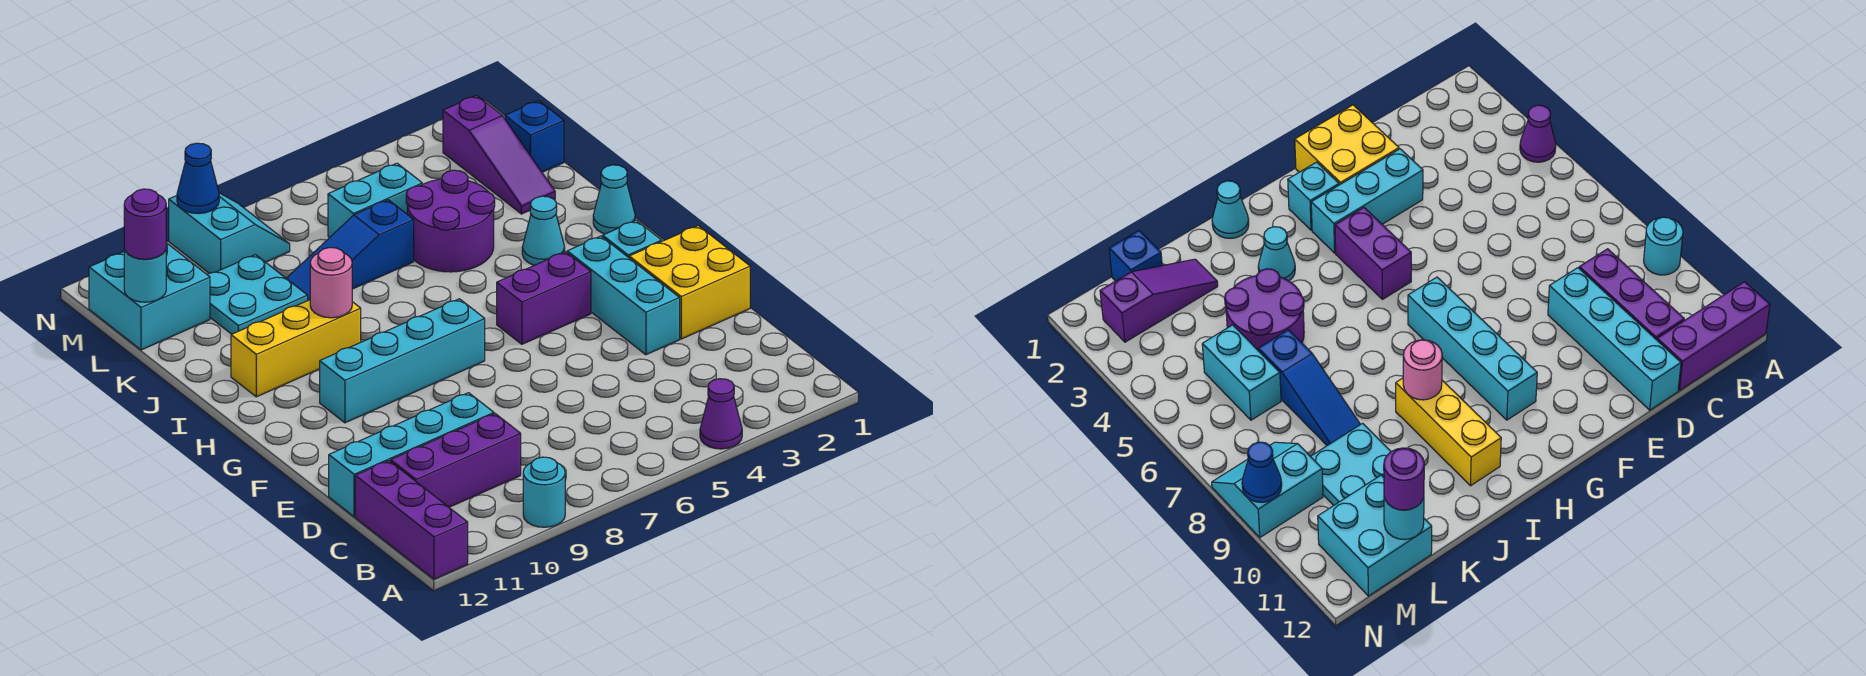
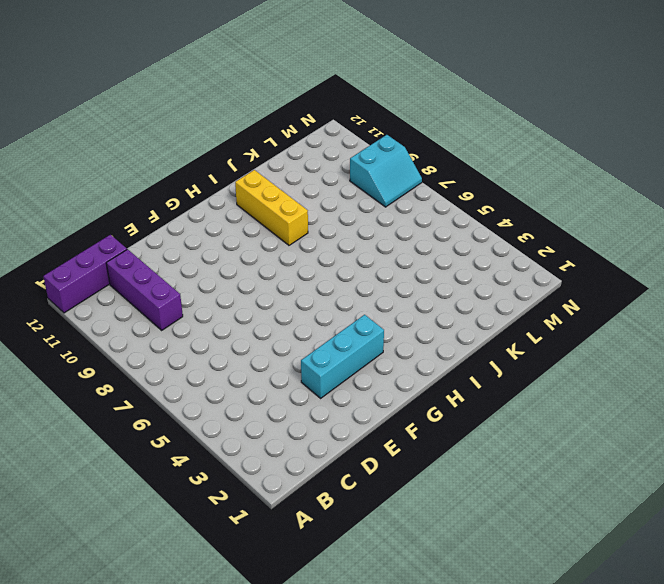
none -> purple cone A4 level 1
none -> cyan round brick A9 level 1
none -> cyan brick D9:D12 level 1

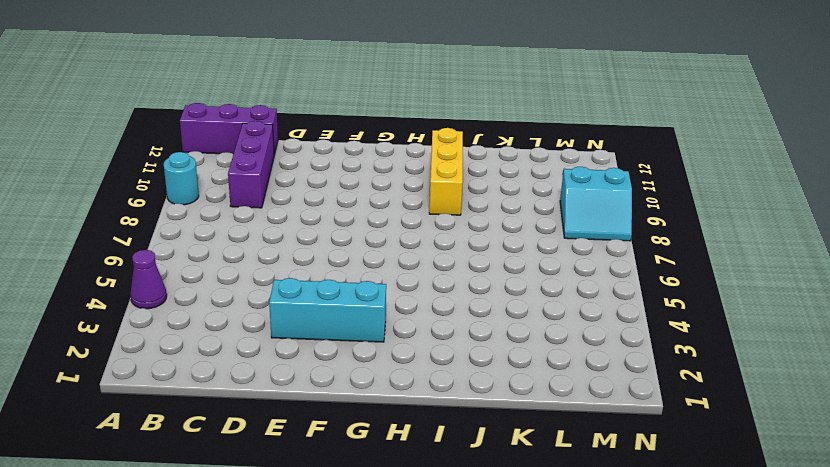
none -> cyan brick D9:D12 level 1
none -> yellow brick E1:F2 level 1
none -> cyan brick G2 level 1

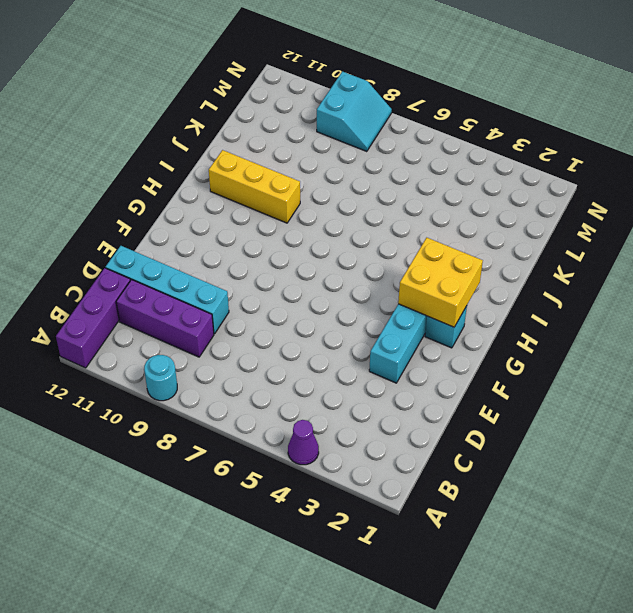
yellow brick G2:H3 level 2 -> yellow brick E1:F2 level 1
none -> purple brick G4:G5 level 1
none -> cyan brick G7:G10 level 1
none -> cyan cone I1 level 1

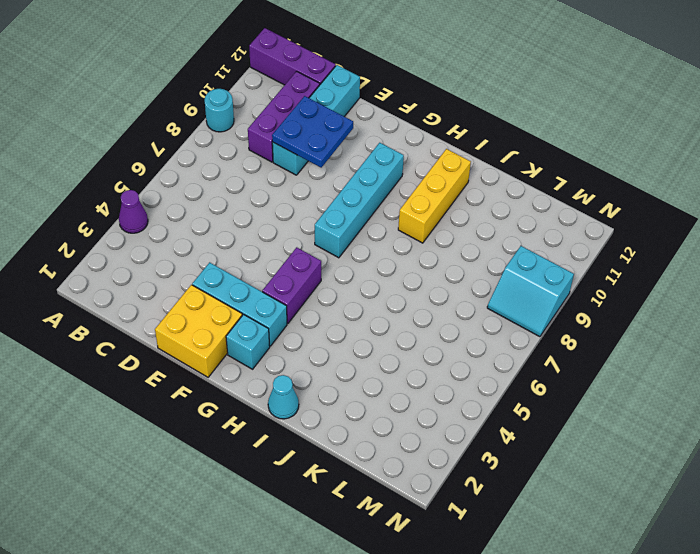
blue plate D9:E10 level 2 -> none
none -> cyan cone I3 level 1
none -> purple round brick J4:K5 level 1
none -> purple slope K2:M2 level 1 top M

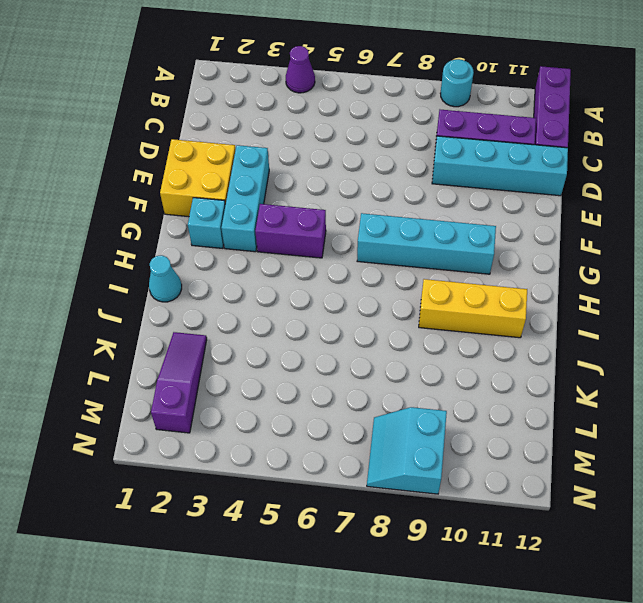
none -> cyan cone I3 level 1
none -> purple round brick J4:K5 level 1
none -> blue slope K6:K8 level 1 top 6

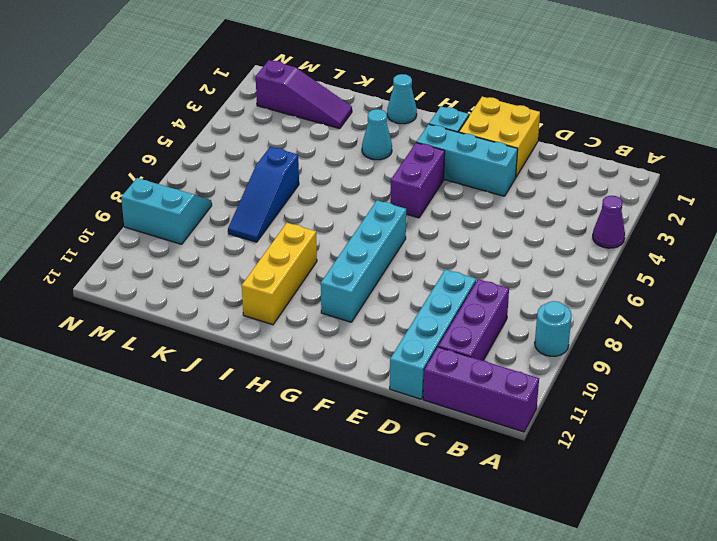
none -> purple round brick J4:K5 level 1
none -> cyan plate K9:L10 level 1
none -> blue brick L1 level 1

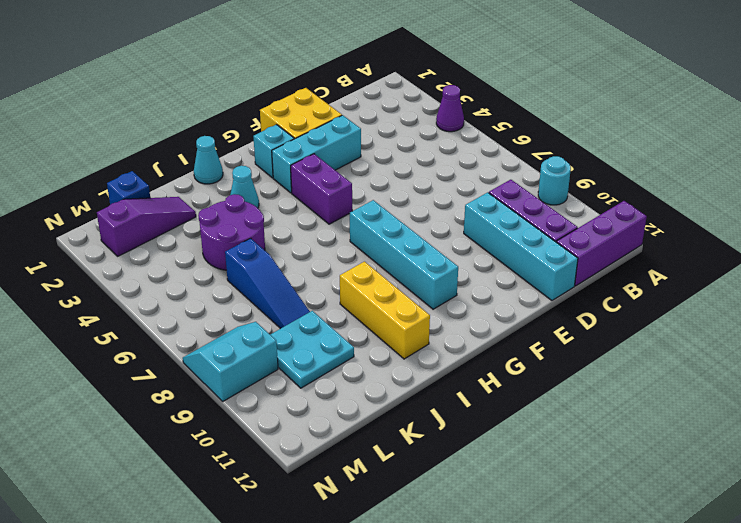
none -> cyan brick L5:L6 level 1
none -> cyan brick L11:M12 level 1
none -> pink round brick I9 level 2

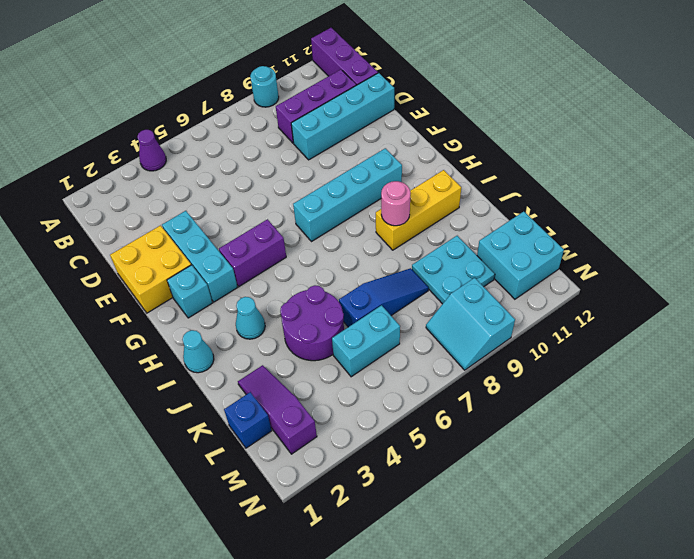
none -> cyan round brick L12 level 2
none -> blue cone N9 level 2
none -> purple round brick L12 level 3

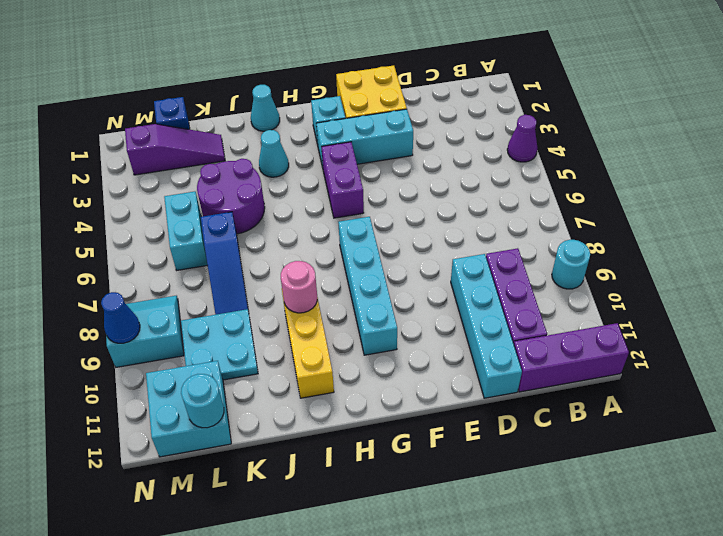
none -> purple round brick L12 level 3

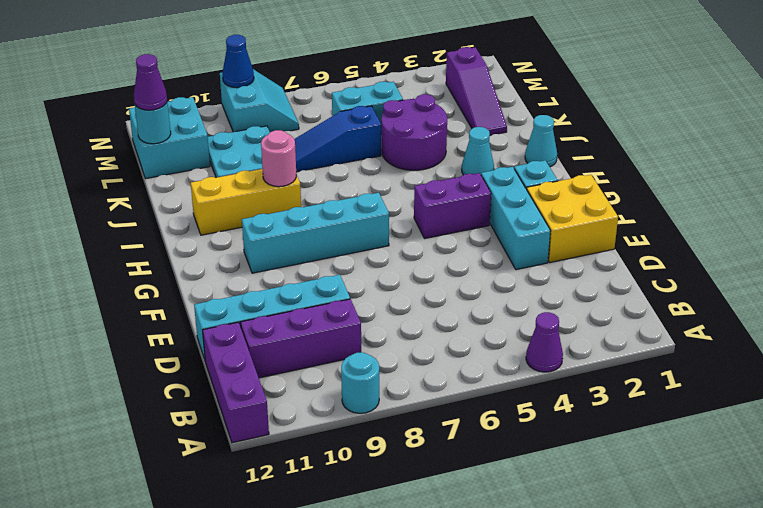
purple cone L12 level 3 -> purple round brick L12 level 3
none -> blue brick L1 level 1

